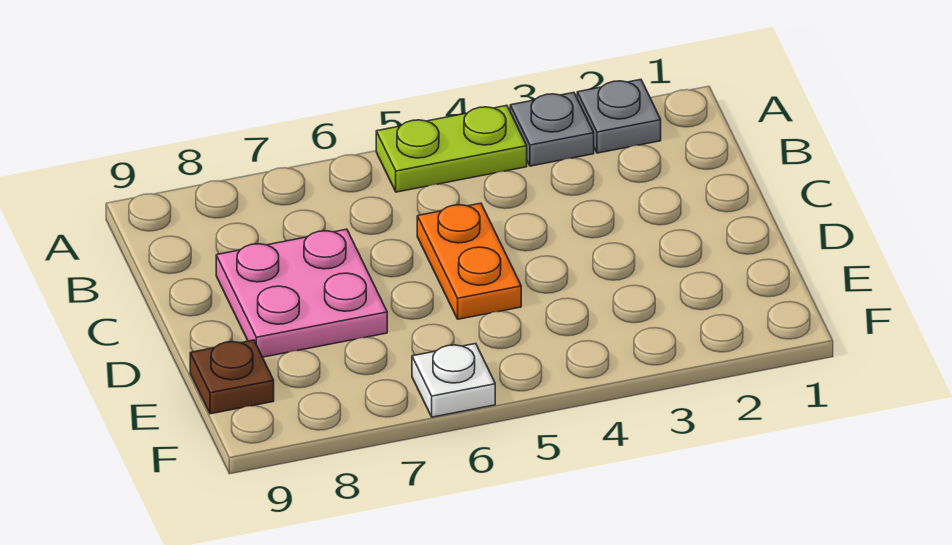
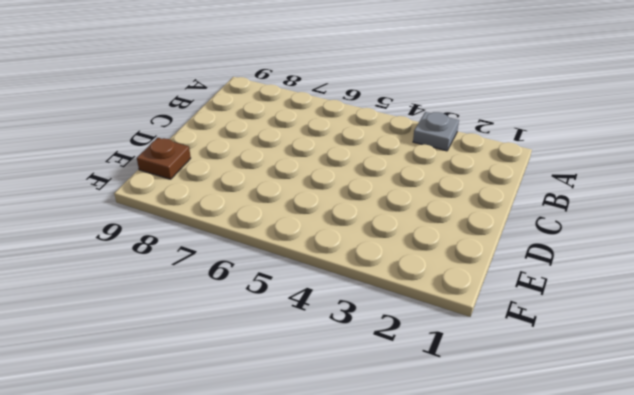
none -> grey plate A2 level 1
none -> lime plate A4:A5 level 1

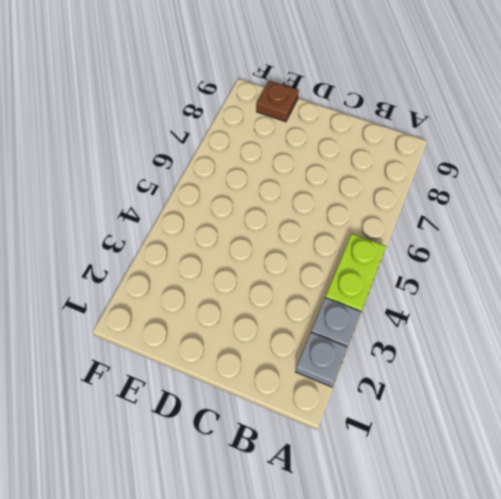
none -> orange plate C5:D5 level 1
none -> pink plate C7:D8 level 1

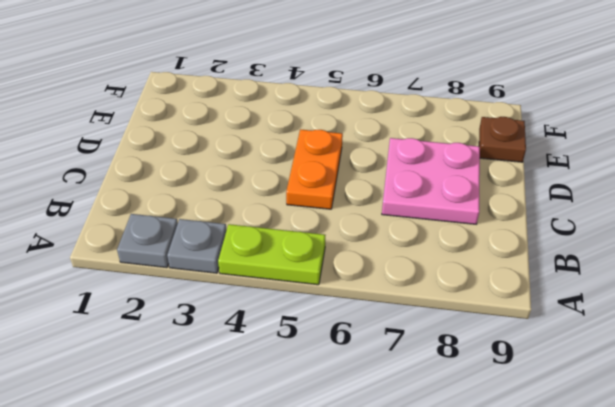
none -> white plate F6 level 1

